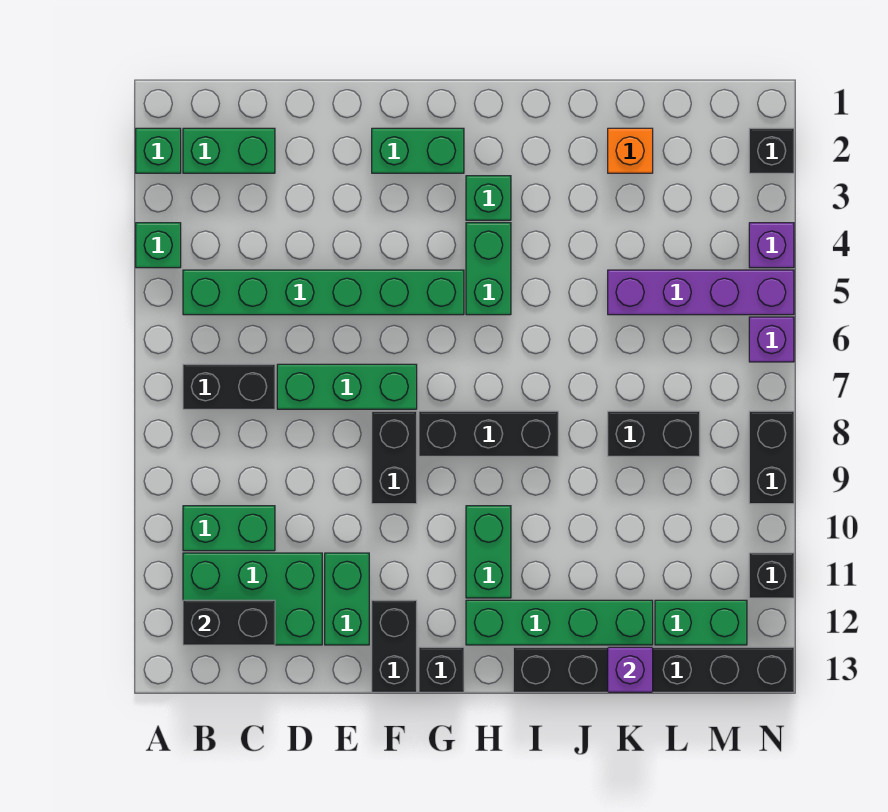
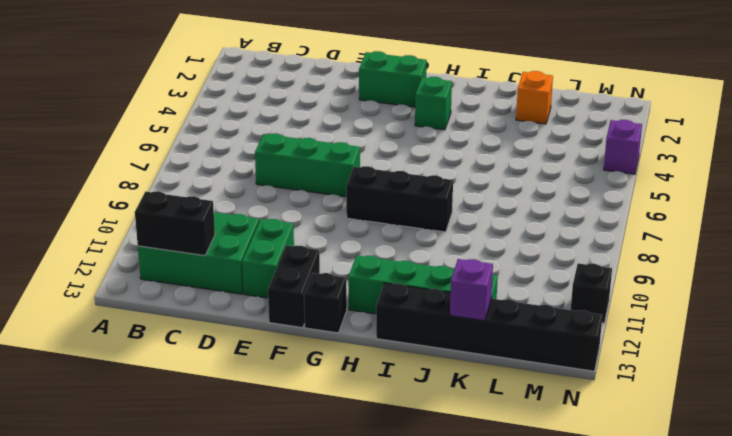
none -> green brick A2 level 1
none -> green brick A4 level 1
none -> green brick B2:C2 level 1
none -> green brick B5:G5 level 1

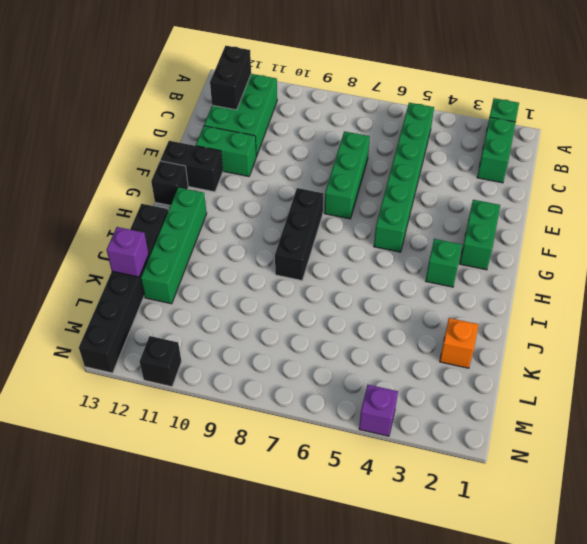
none -> green brick A4 level 1
none -> black brick B7:C7 level 1
none -> green brick B10:C10 level 1
none -> black brick F8:F9 level 1

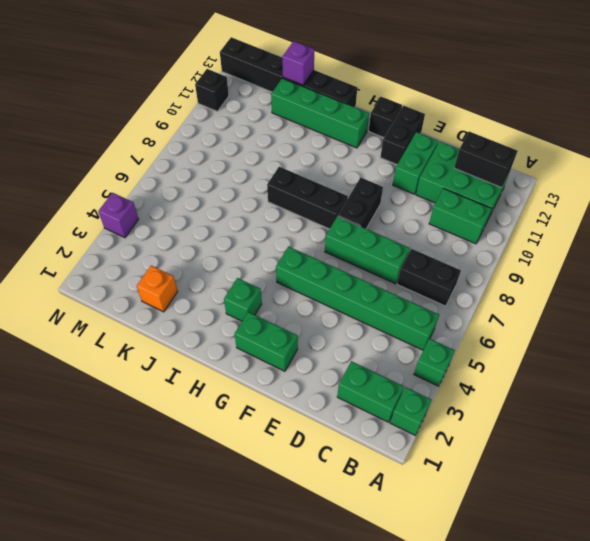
none -> green brick H4:H5 level 1
none -> green brick H10:H11 level 1
none -> purple brick K5:N5 level 1
none -> black brick K8:L8 level 1

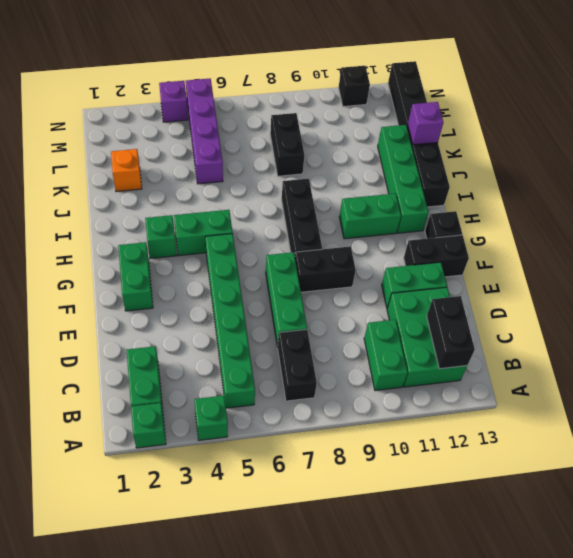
none -> green brick L12:M12 level 1
none -> black brick N2 level 1
none -> purple brick N6 level 1
none -> black brick N8:N9 level 1

